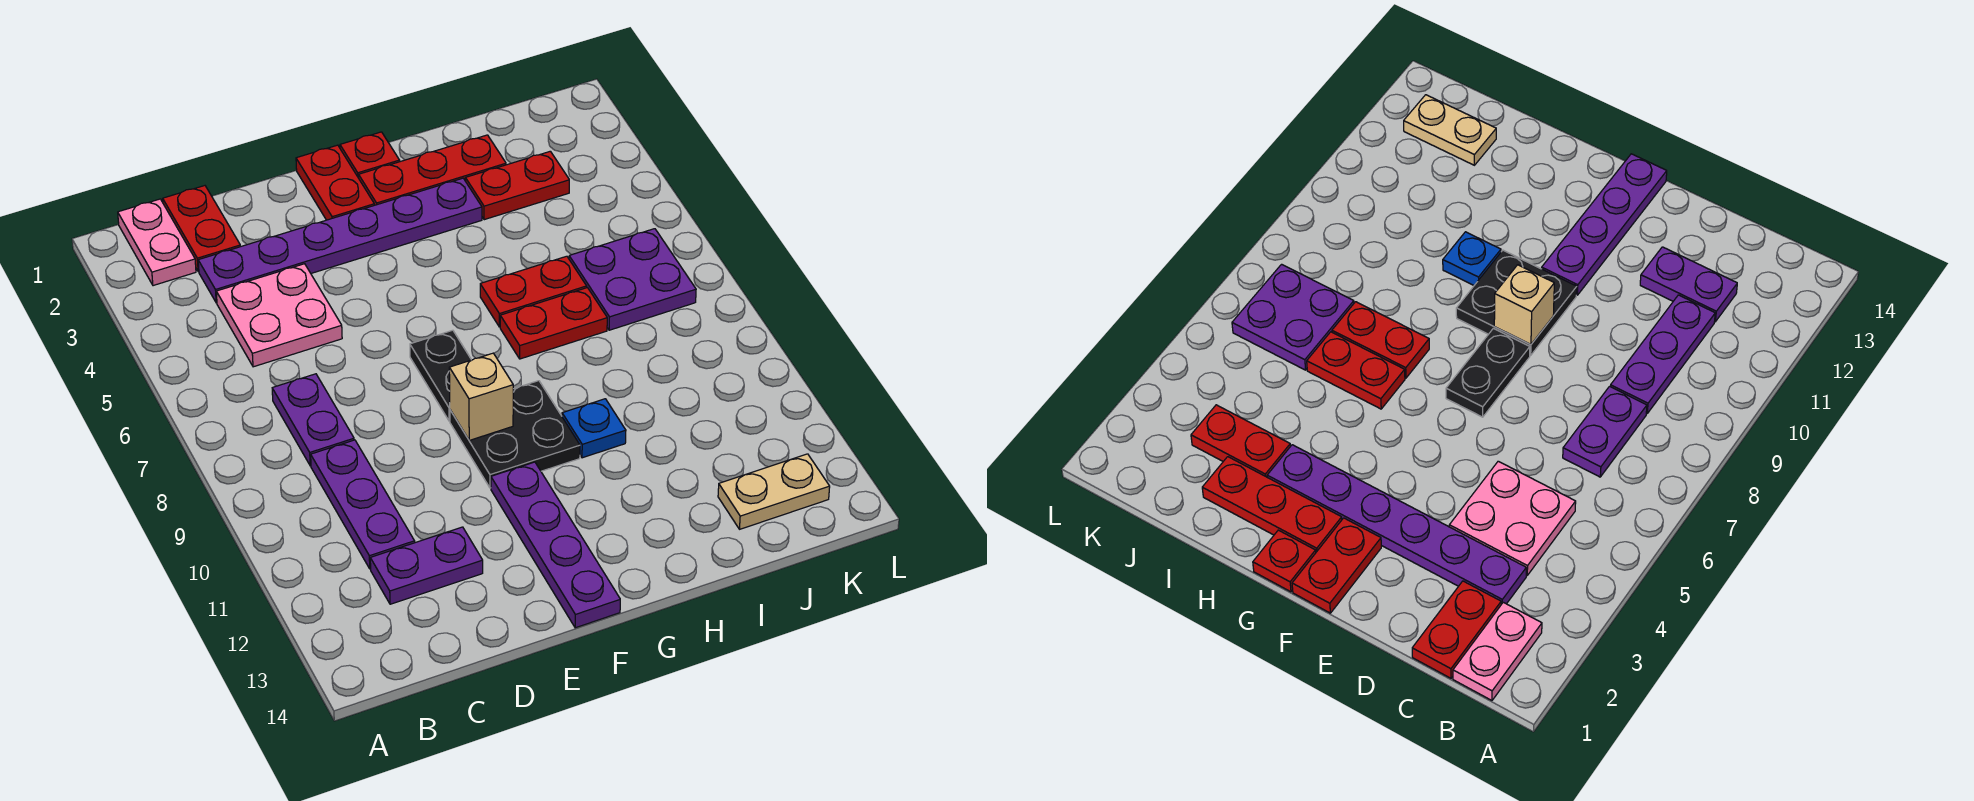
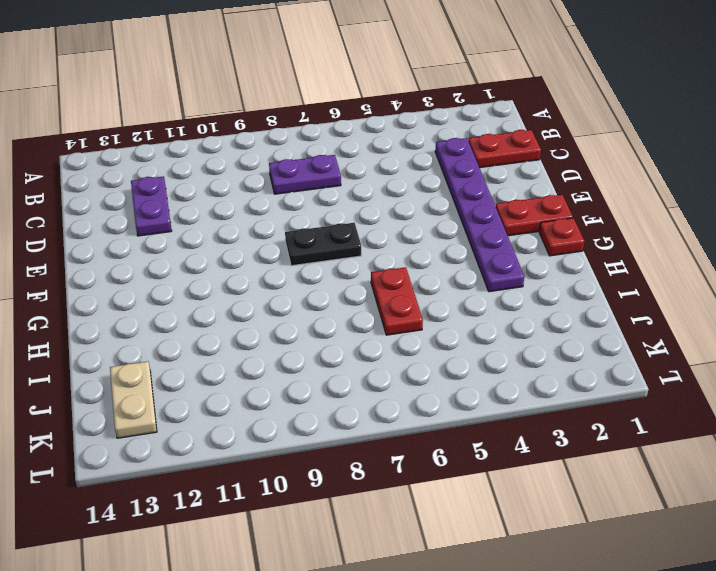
none -> pink plate B1:B2 level 1
none -> pink plate C4:D5 level 1
none -> purple plate C9:C11 level 1

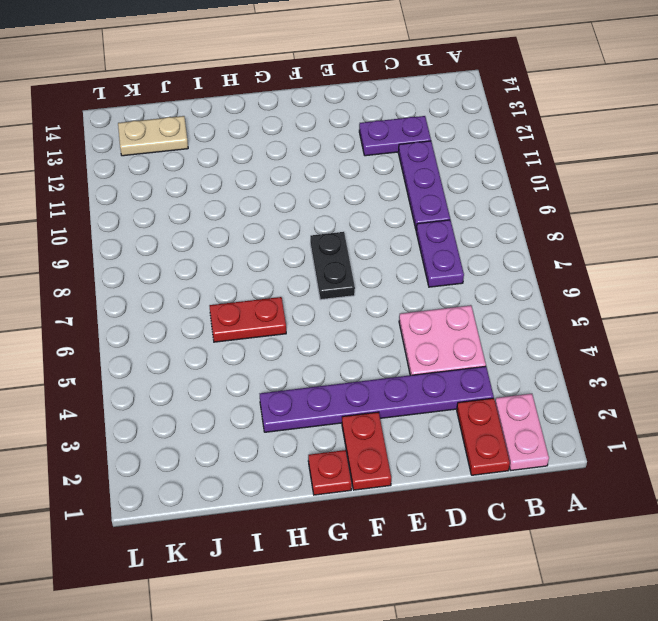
none -> black plate F9:G10 level 1
none -> purple plate F11:F14 level 1
none -> red plate G2:I2 level 1

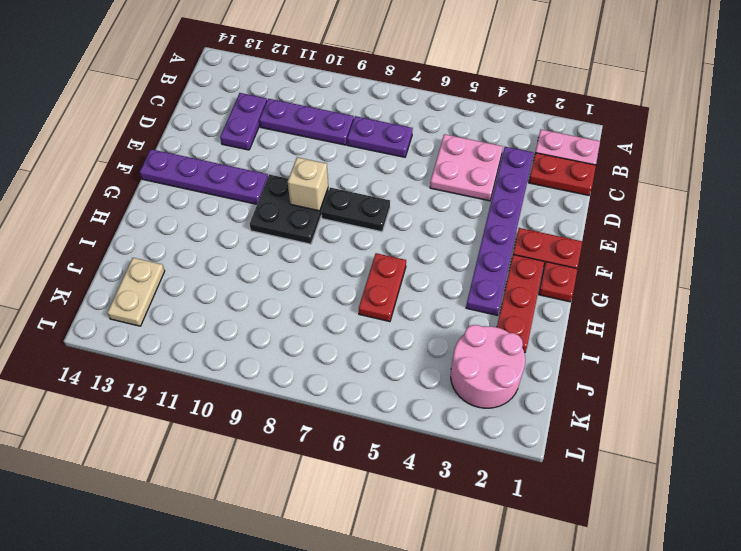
pink round brick J2:K3 level 1 -> red plate I3:J3 level 1
none -> red plate H7:I7 level 1
none -> blue plate H10 level 1
none -> purple plate J6:K7 level 1

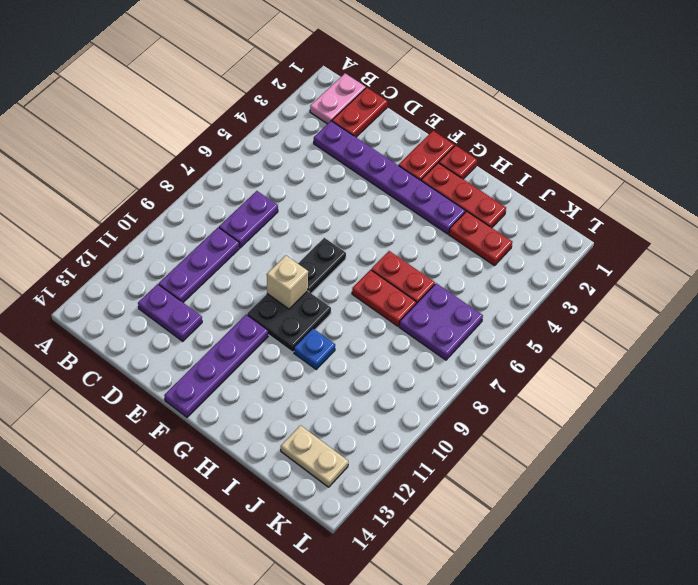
none -> pink plate C4:D5 level 1

